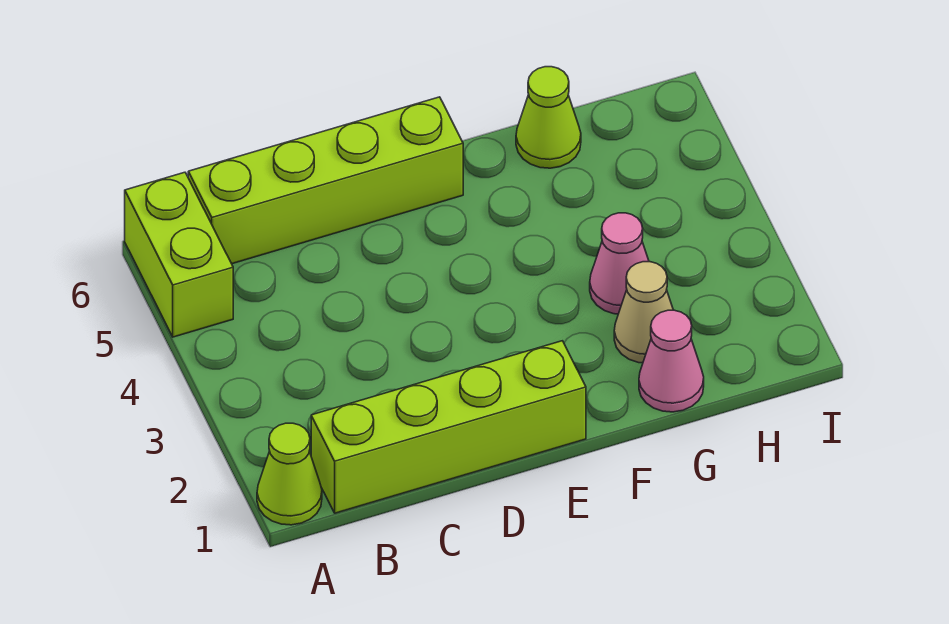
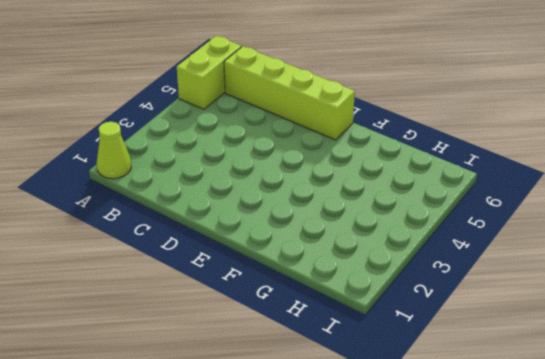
none -> lime brick B1:E1 level 1
none -> pink cone G1 level 1

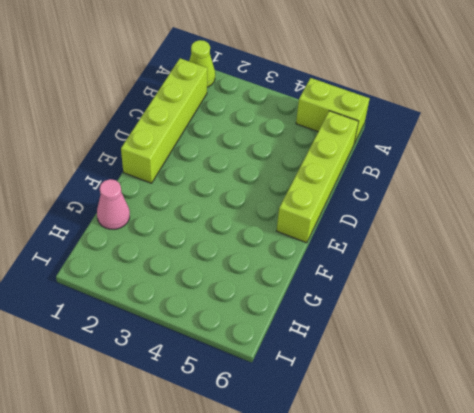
none -> tan cone G2 level 1
none -> pink cone G3 level 1

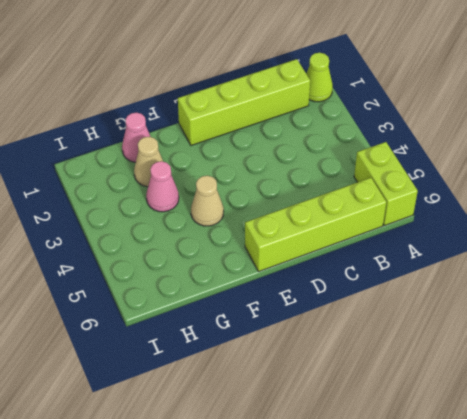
tan cone F4 level 1 -> none
none -> lime cone G6 level 1

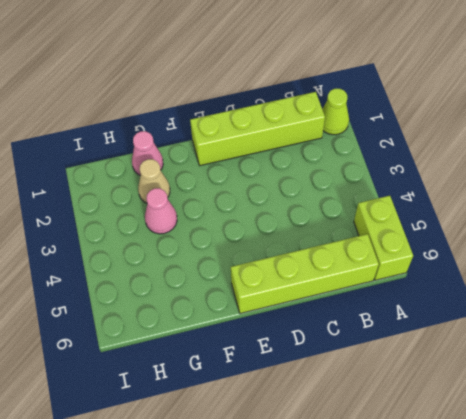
none -> lime cone G6 level 1

